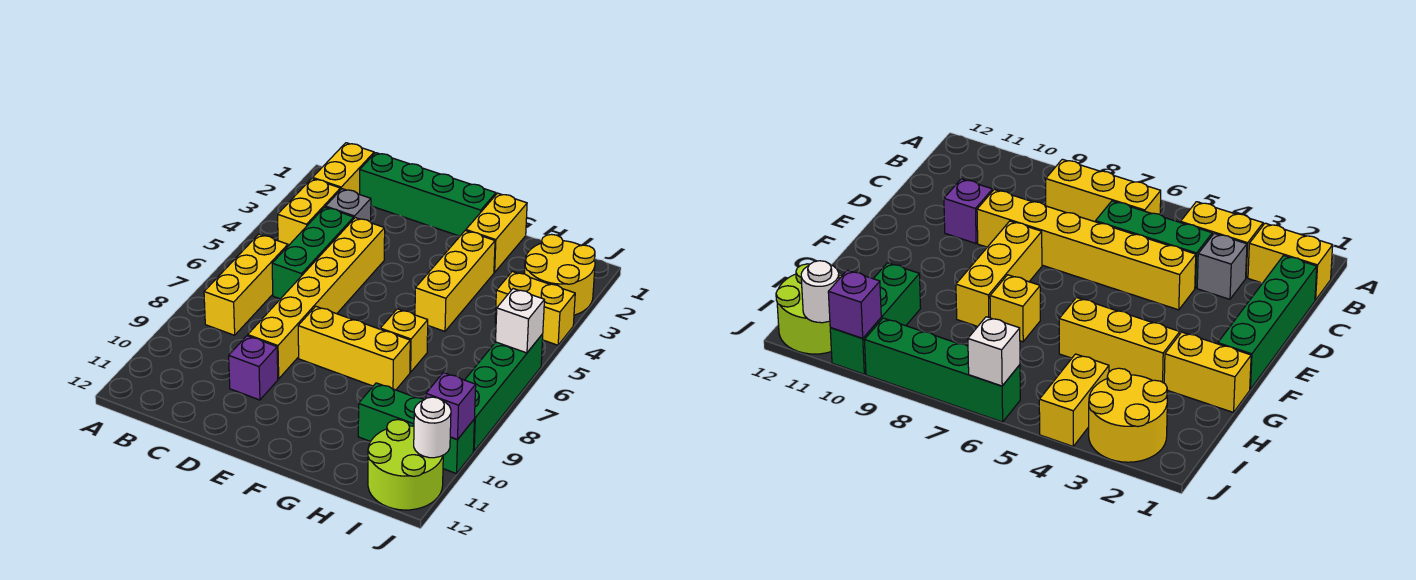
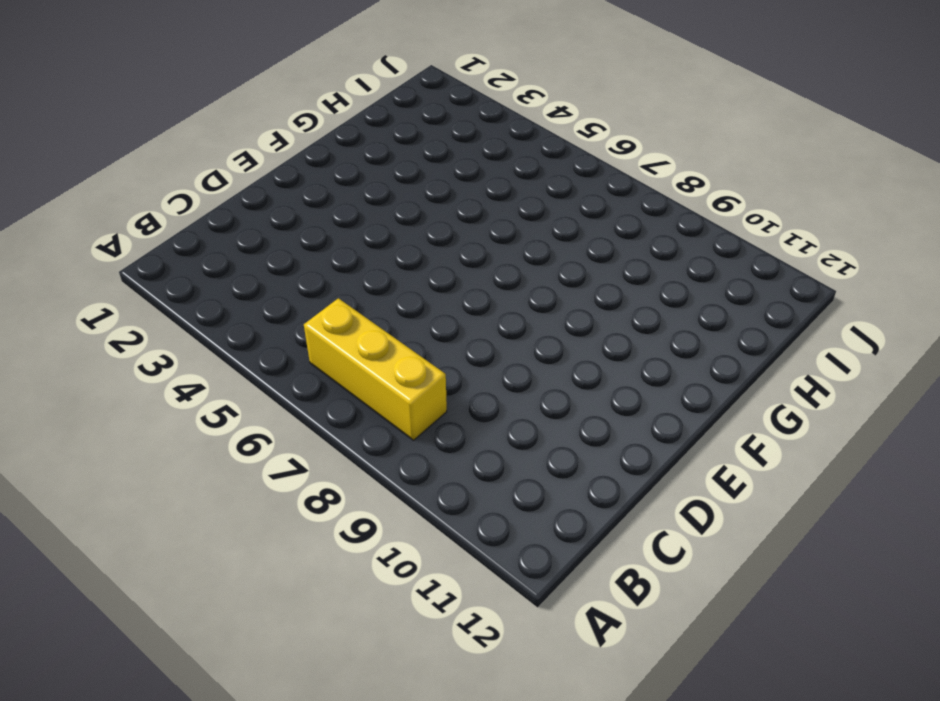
none -> yellow brick B1:B2 level 1
none -> yellow brick B3:B4 level 1
none -> green brick C1:F1 level 1

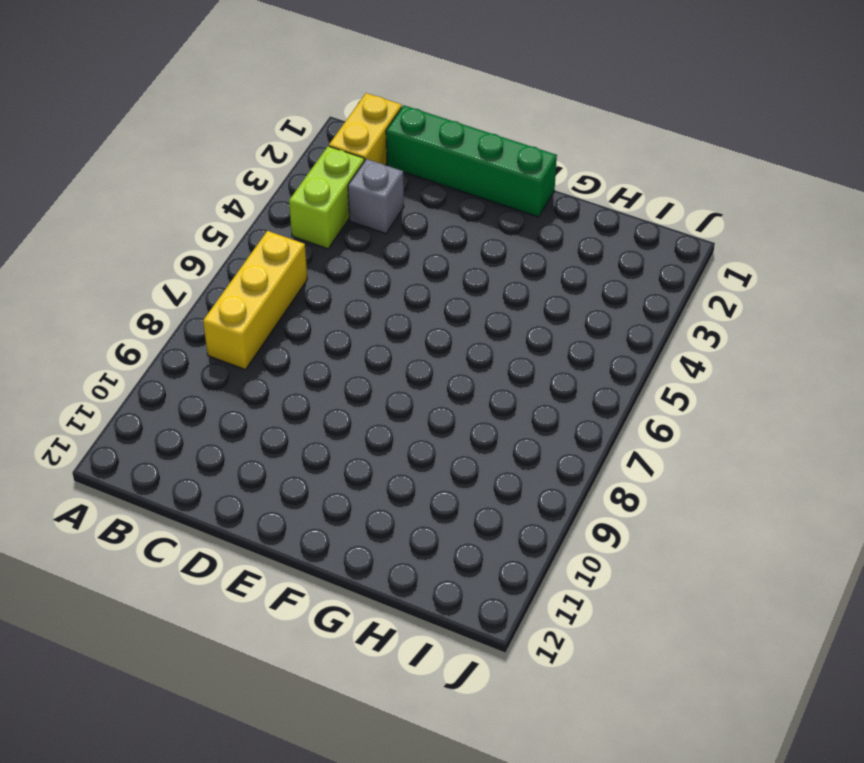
lime brick B3:B4 level 1 -> yellow brick B3:B4 level 1
none -> green brick C4:C6 level 1
none -> yellow brick D4:D9 level 1
none -> purple brick D10 level 1

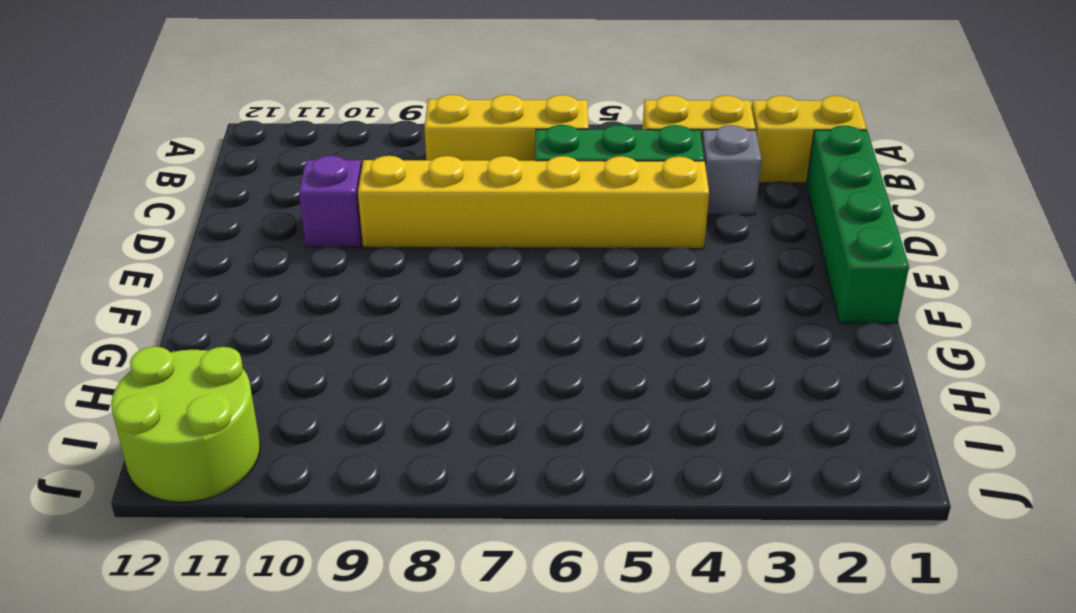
none -> yellow brick E8:G8 level 1
none -> yellow brick G1:G2 level 1
none -> yellow brick G3:G5 level 1

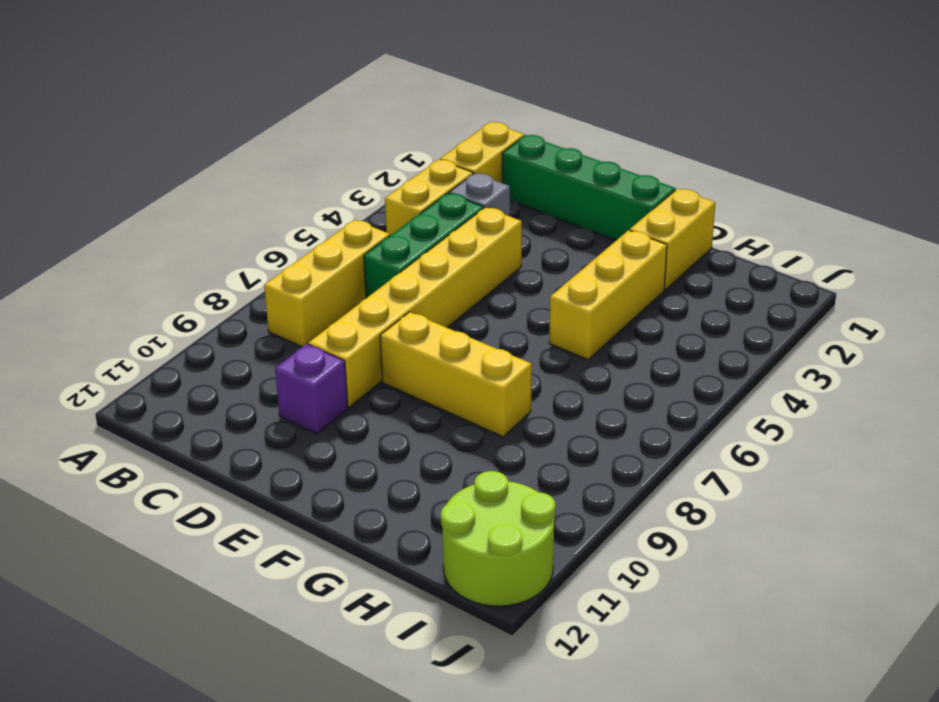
none -> yellow brick G7 level 1
none -> green brick H10:J10 level 1
none -> yellow round brick I2:J3 level 1

